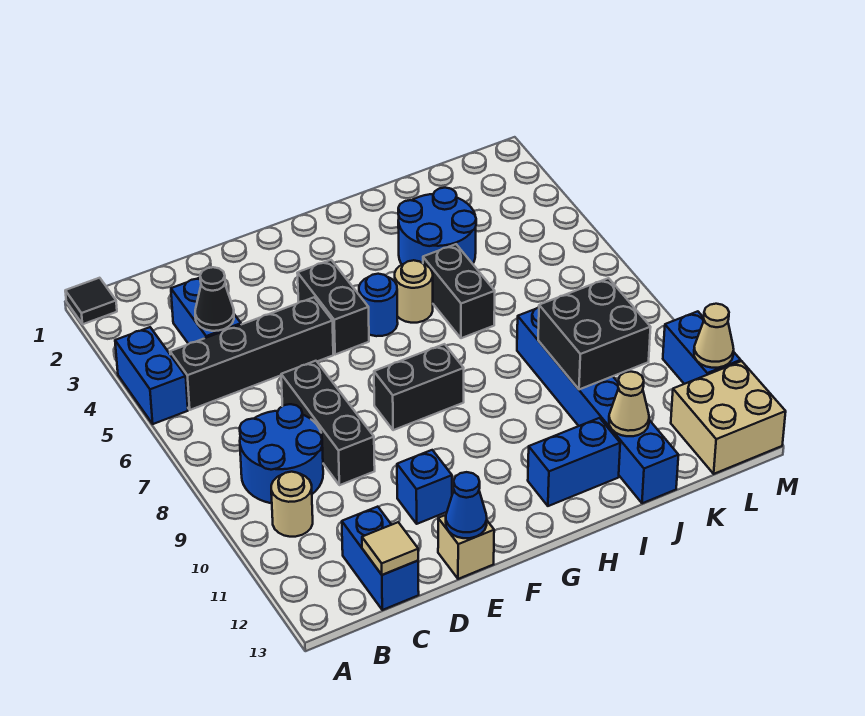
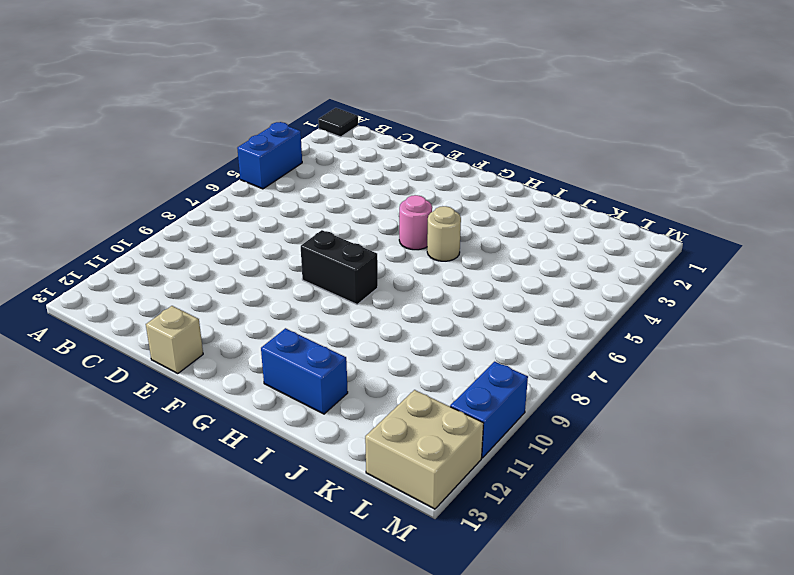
pink round brick G5 level 1 -> blue round brick G5 level 1
none -> black brick B5:E5 level 1
none -> blue round brick B8:C9 level 1
none -> tan round brick B10 level 1

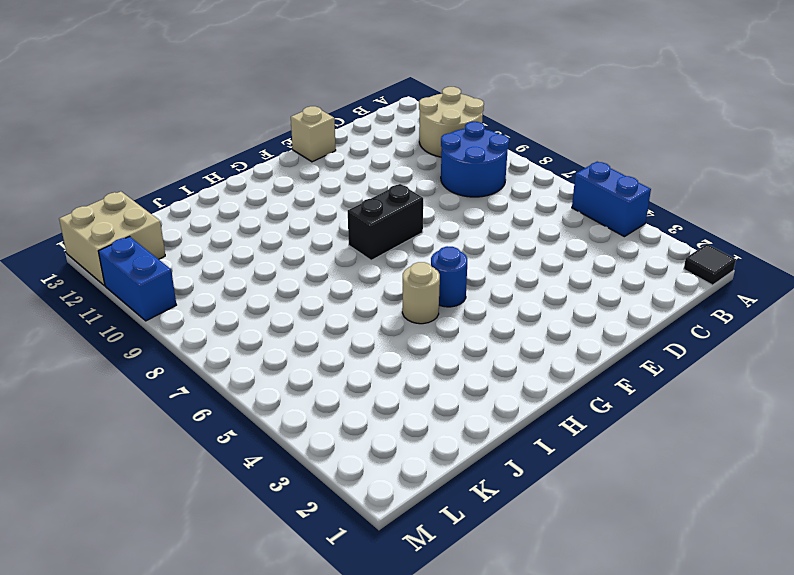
tan round brick A10:B11 level 1 -> tan round brick B10 level 1
none -> black brick B5:E5 level 1
none -> blue brick C3:C4 level 1
none -> blue brick C12:C13 level 1

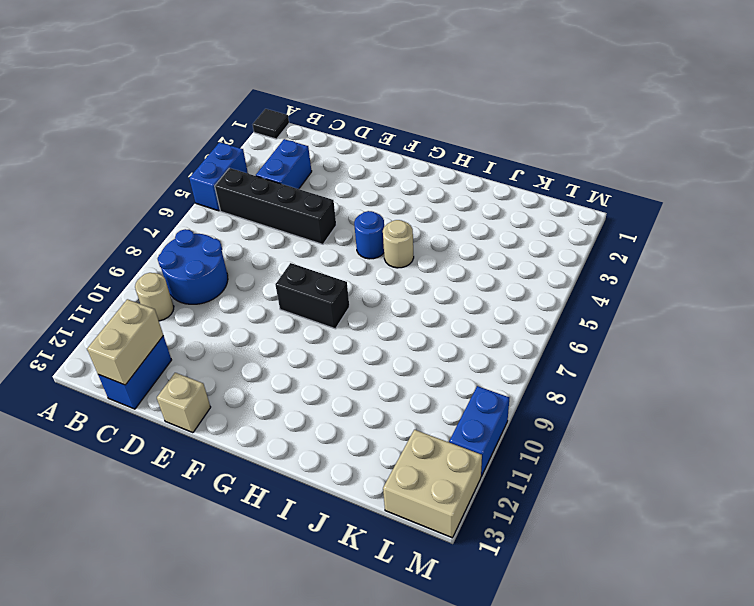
tan brick C12:C13 level 2 -> tan tile C13 level 2
none -> black brick D7:D9 level 1
none -> blue brick E11 level 1
none -> black brick F4:F5 level 1

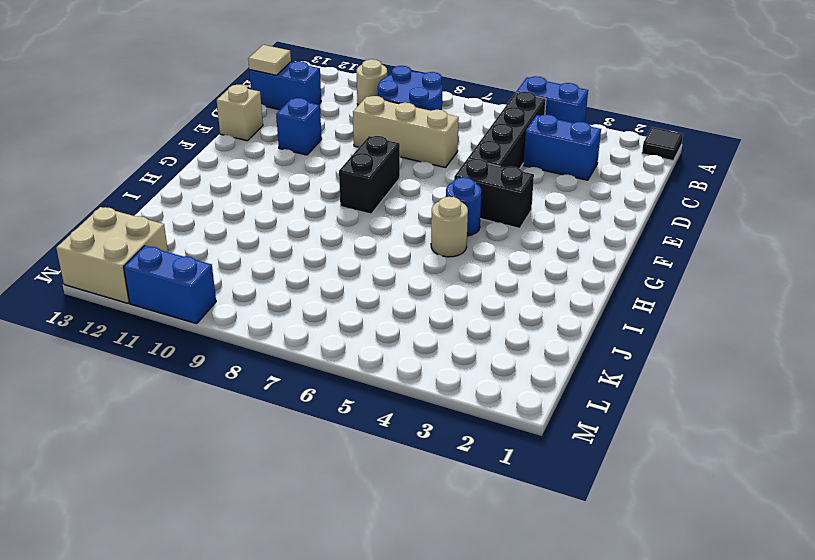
tan brick D7:D9 level 1 -> black brick D7:D9 level 1
none -> blue brick H12:I12 level 1
none -> blue round brick I3:J4 level 1
none -> black brick I5:I6 level 1

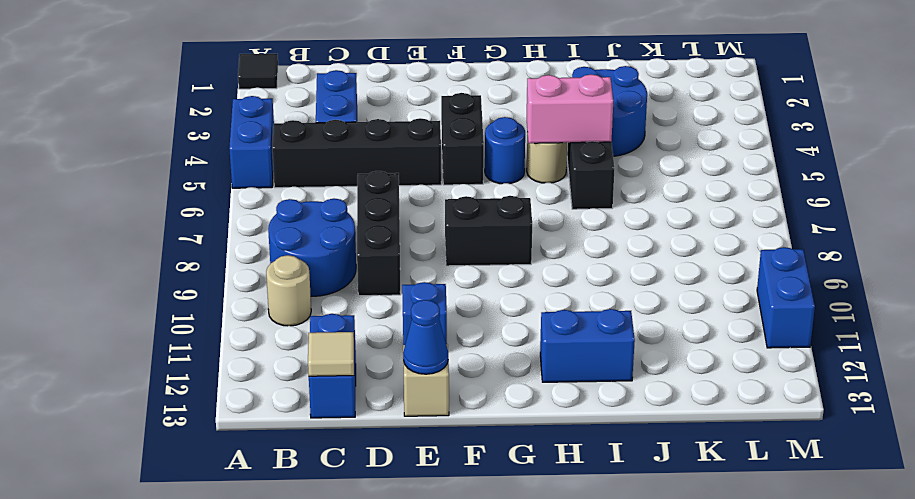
pink brick H5:I5 level 2 -> none
none -> blue brick J8:J13 level 1
none -> tan brick L12:M13 level 1
none -> black cone C4 level 2

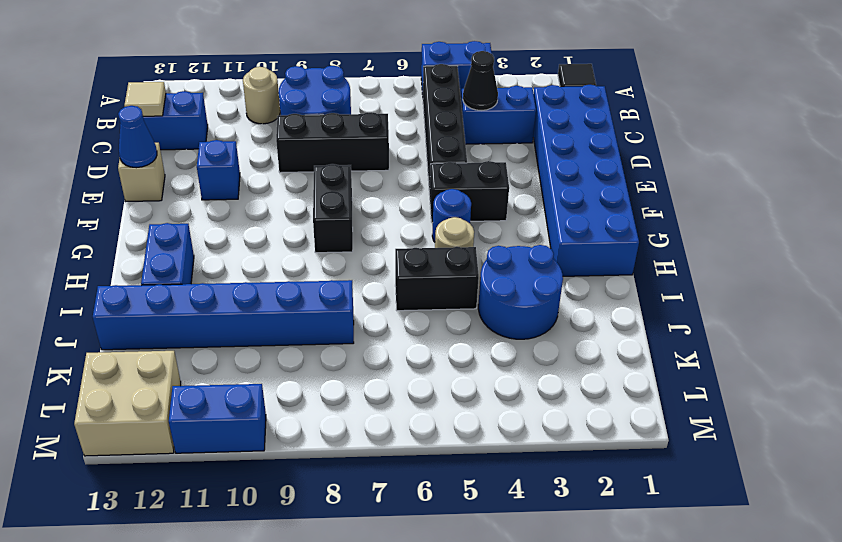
blue brick C1:H2 level 1 -> none
none -> black brick J9:K10 level 2
none -> tan cone J12 level 2
none -> tan cone M11 level 2

